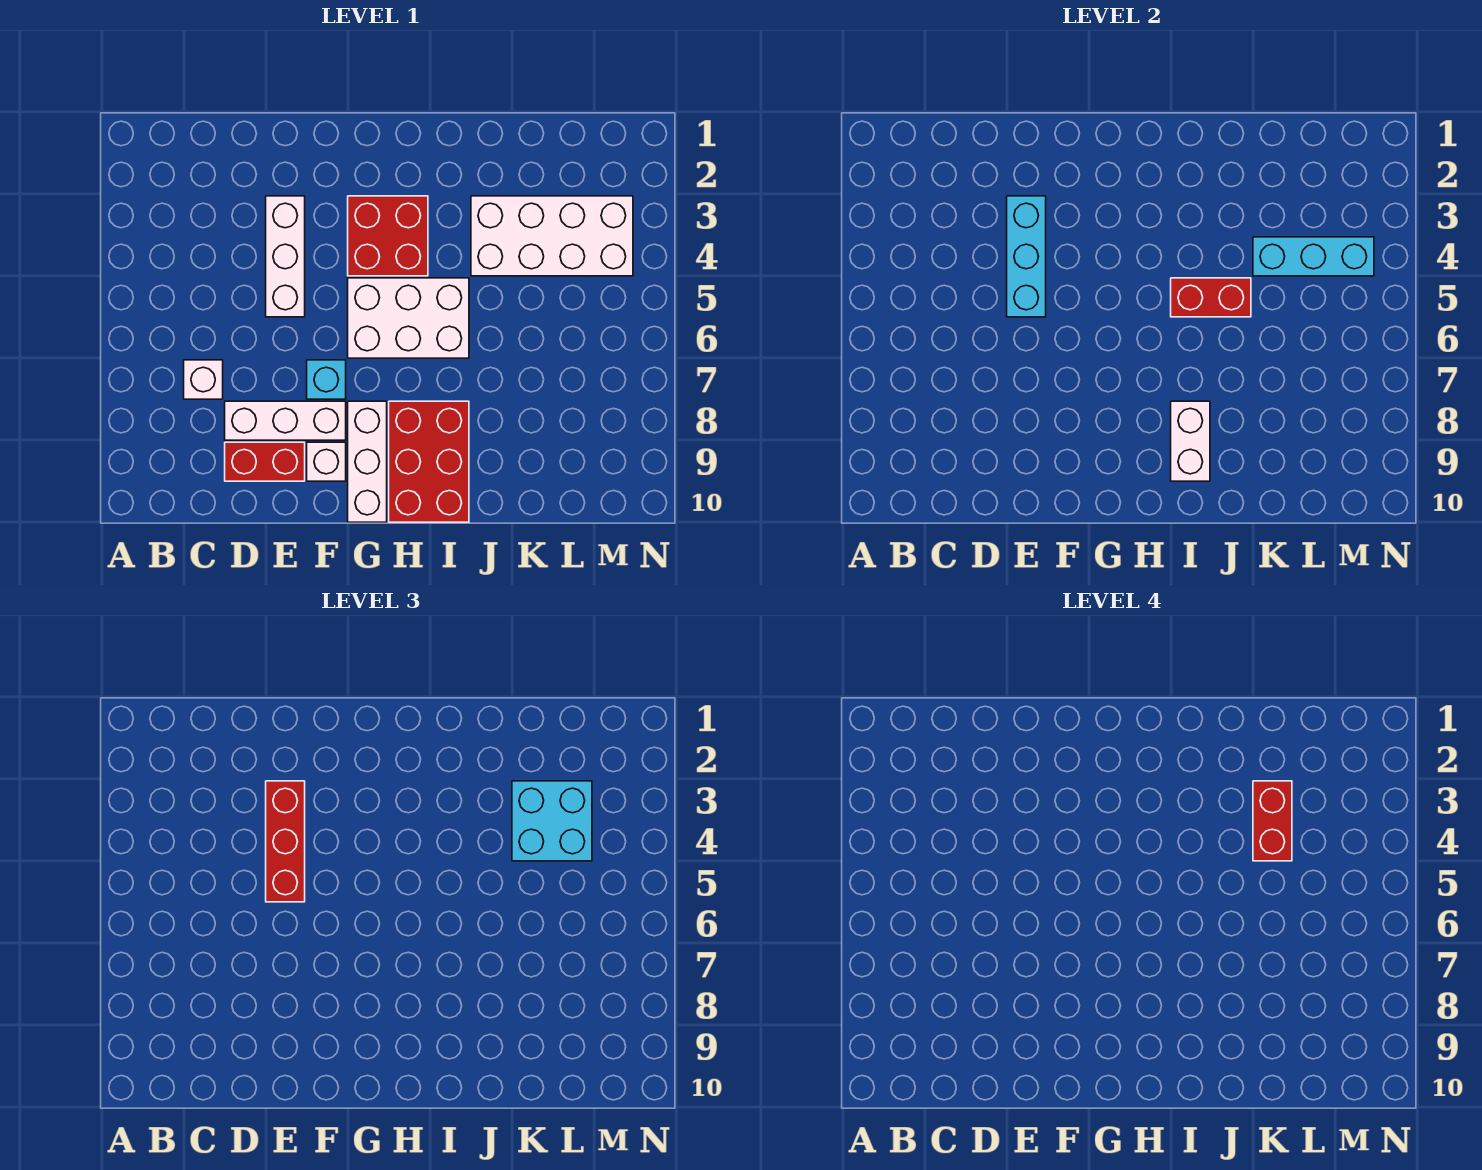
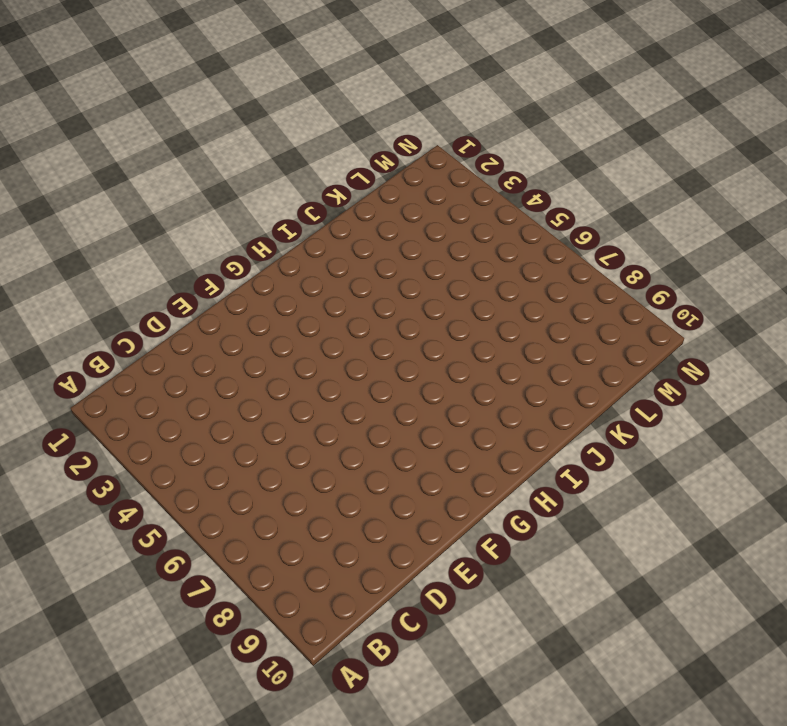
none -> white brick C7 level 1
none -> white brick D8:F8 level 1
none -> red brick D9:E9 level 1

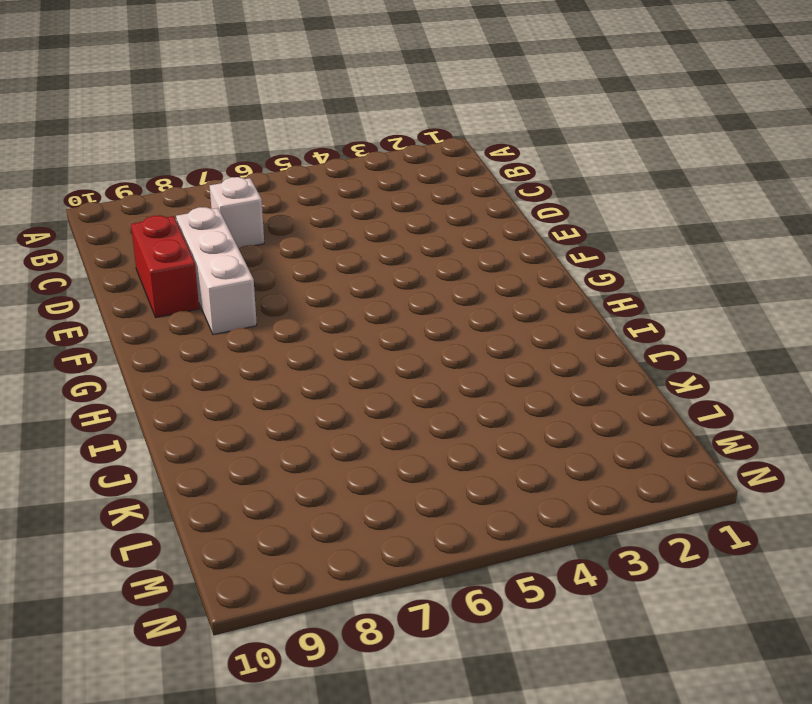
none -> white brick E3:E5 level 1
none -> cyan brick F7 level 1
none -> white brick F9 level 1

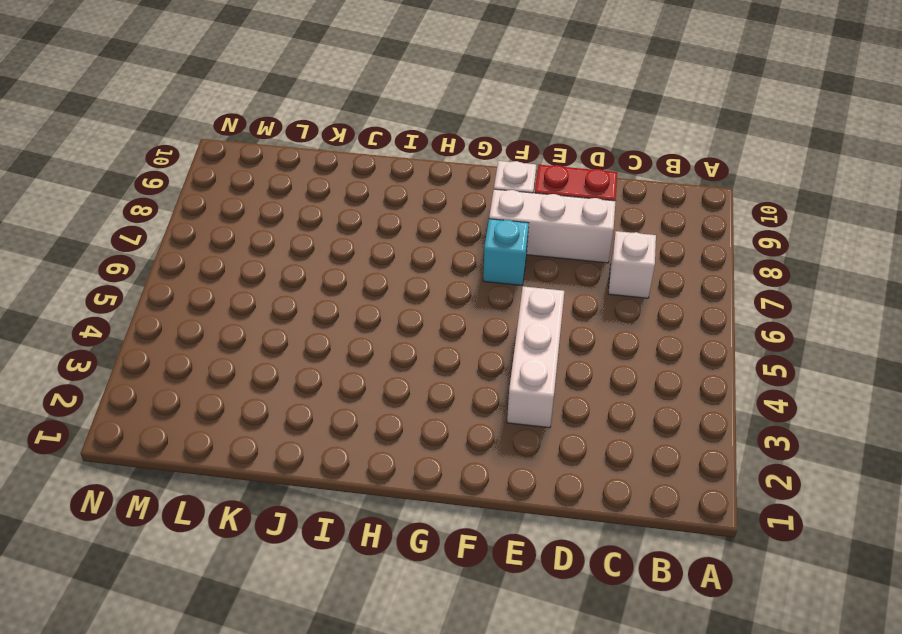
none -> red brick G3:H4 level 1
none -> white brick G5:I6 level 1
none -> white brick G8:G10 level 1

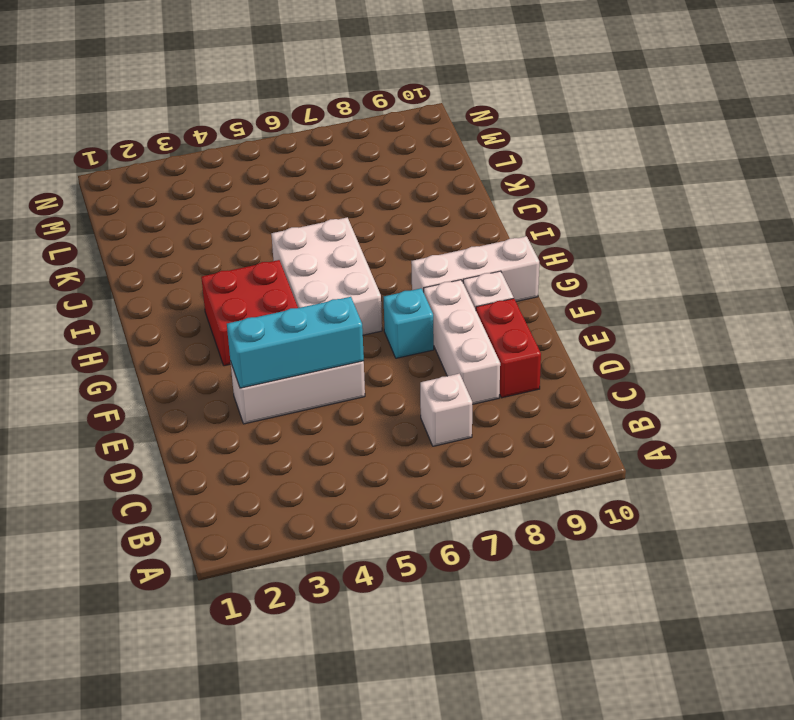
none -> red brick H8:I10 level 1
none -> white brick J3:M4 level 1
none -> red brick I5:J5 level 2

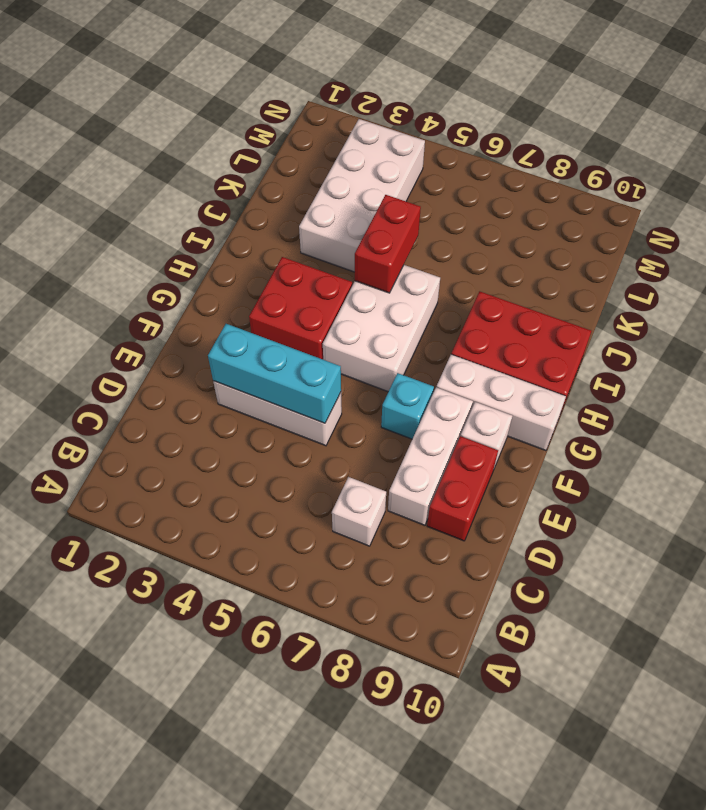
none -> white brick I8:I9 level 2
none -> cyan brick K4:M4 level 2
none -> red brick E3:E5 level 3

